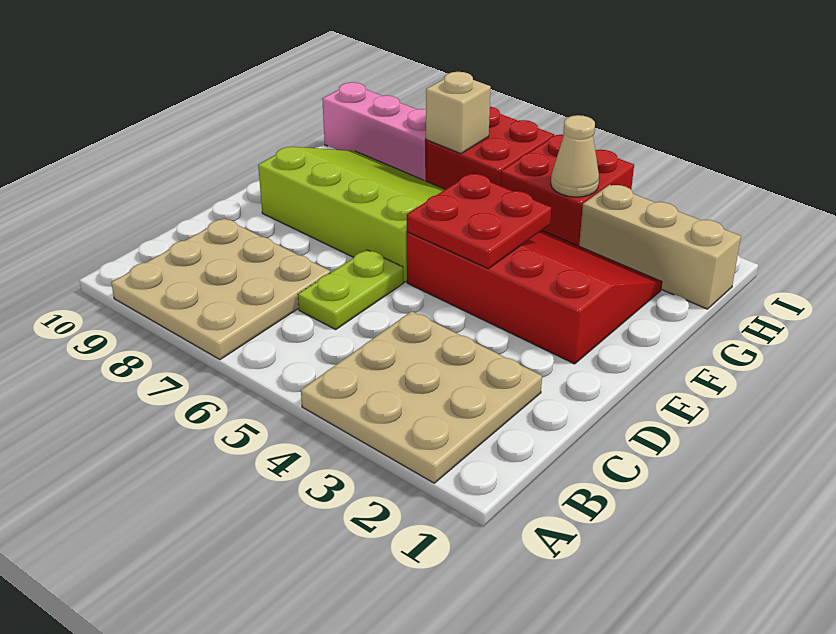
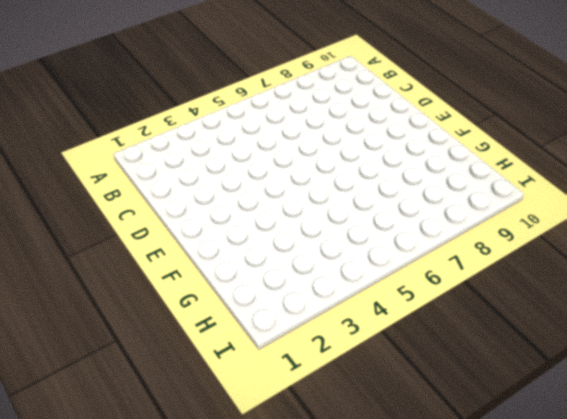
none -> tan plate A2:C4 level 1
none -> tan plate A7:C9 level 1
none -> lime plate C6:D6 level 1

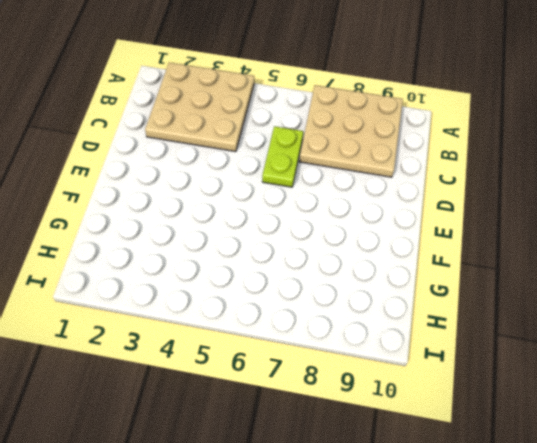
none -> red slope E2:G5 level 1 top E
none -> lime slope E6:G9 level 1 top E
none -> tan brick H1:H3 level 1

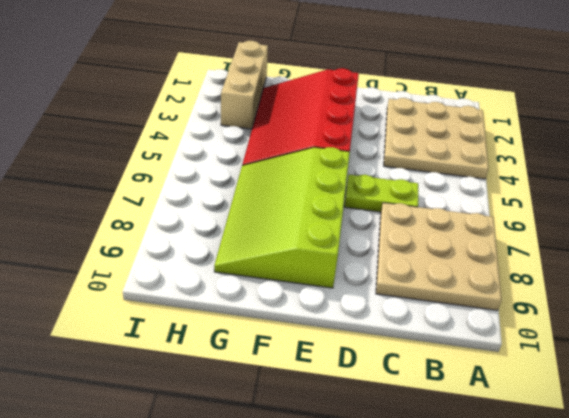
none -> red brick H4:I5 level 1
none -> red brick H6:I7 level 1
none -> pink brick H8:H10 level 1

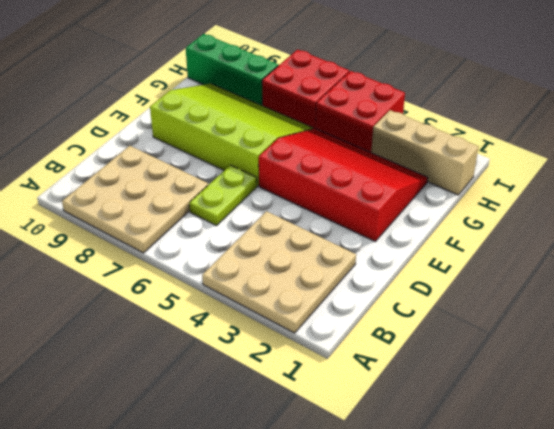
green brick H8:H10 level 1 -> pink brick H8:H10 level 1
none -> red plate E4:F5 level 2
none -> tan cone H4 level 2
none -> tan brick H7 level 2

